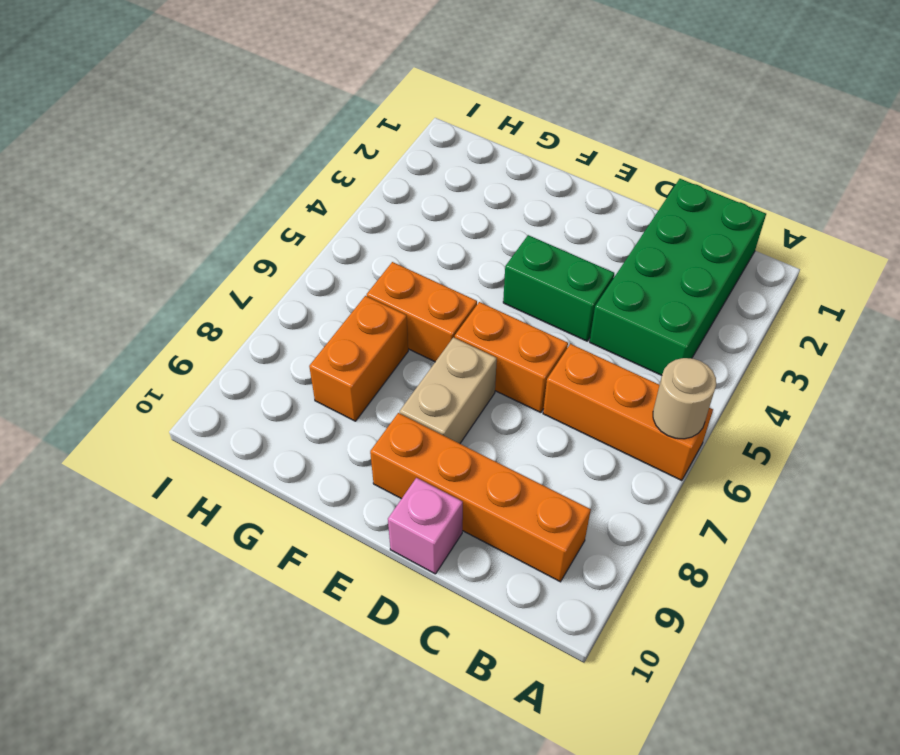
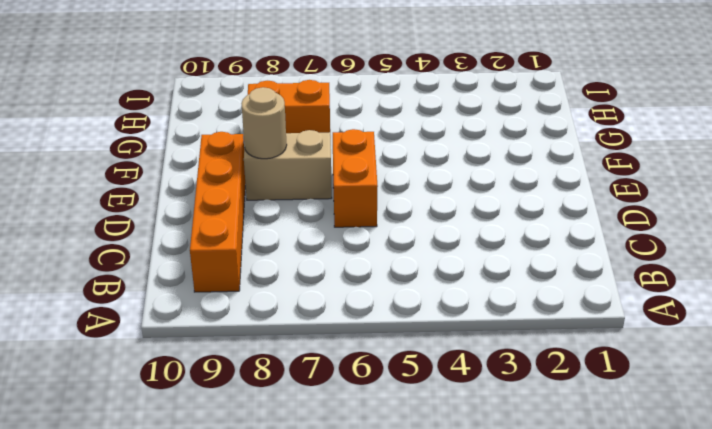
tan round brick E8 level 2 -> tan round brick A6 level 2
none -> orange brick A6:C6 level 1
none -> green brick B1:C4 level 1

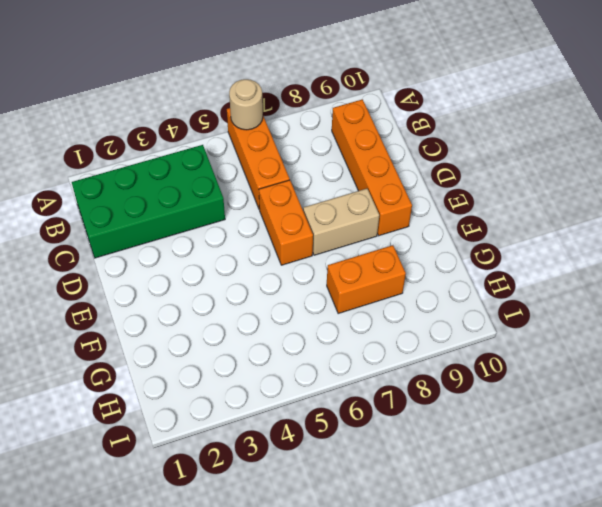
none -> green brick D4:E4 level 1
none -> pink brick D10 level 1

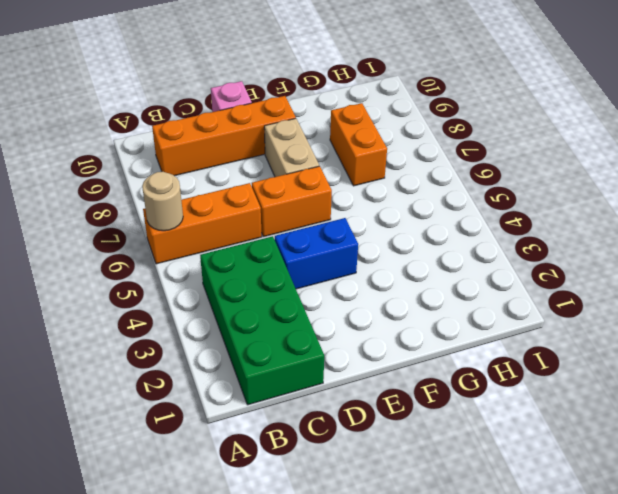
blue brick D4:E4 level 1 -> green brick D4:E4 level 1
none -> orange brick F6:G6 level 1

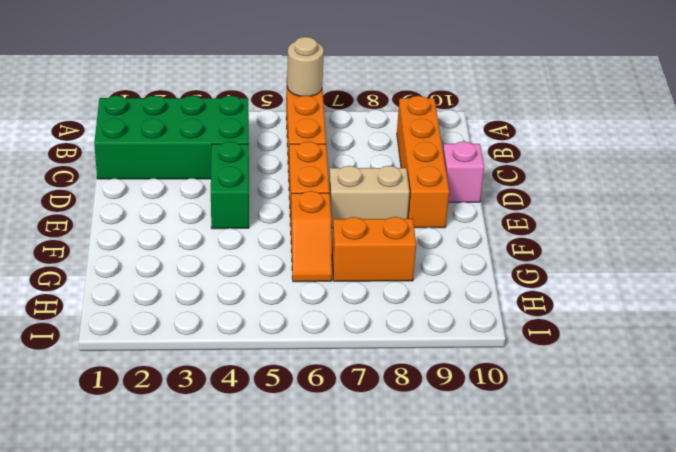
orange slope F6:G6 level 1 top F -> orange brick F6:G6 level 1

